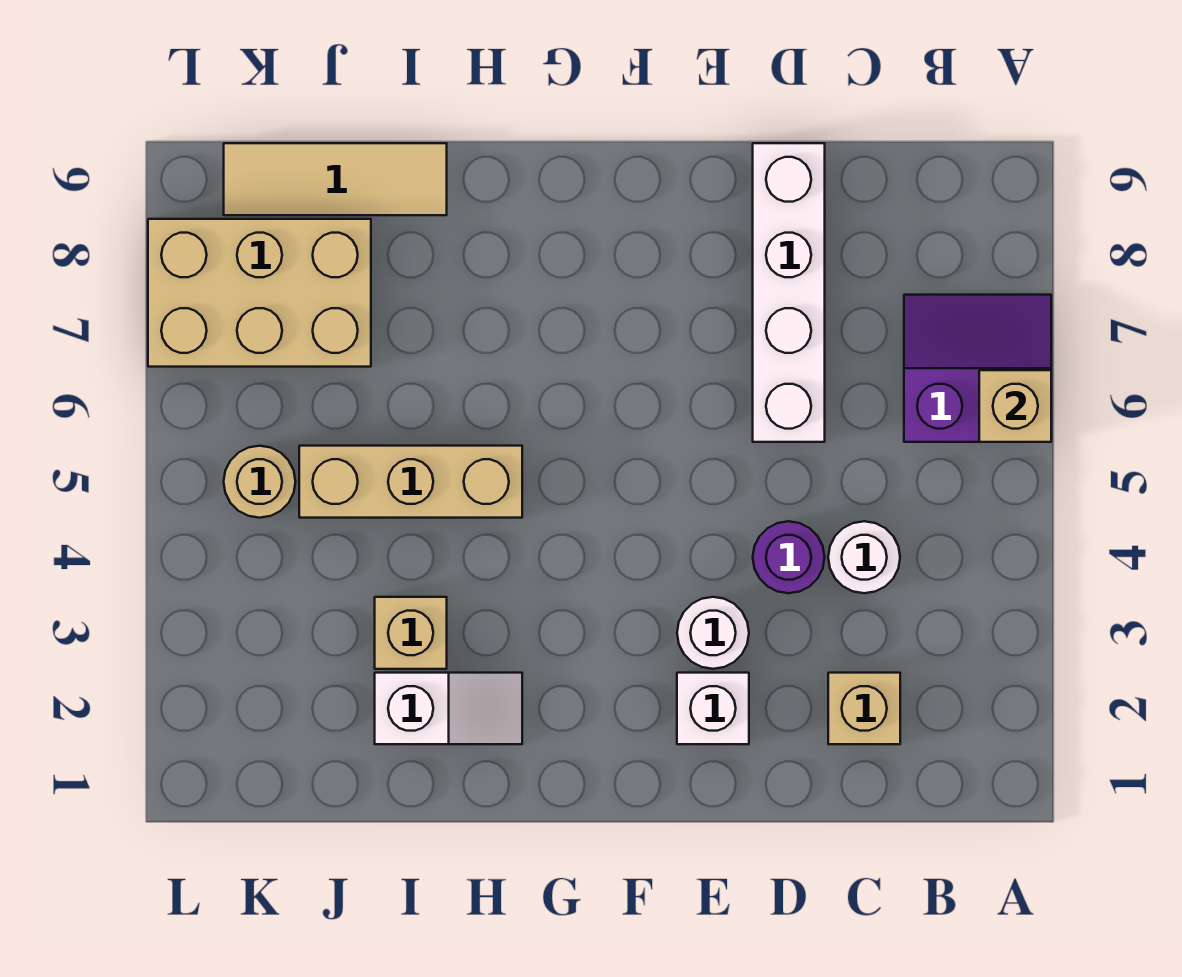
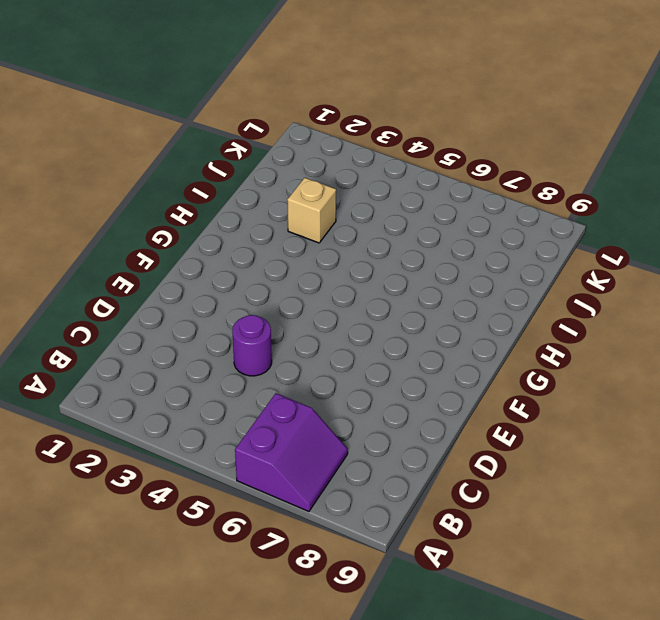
none -> tan brick C2 level 1
none -> white round brick C4 level 1
none -> white brick D6:D9 level 1

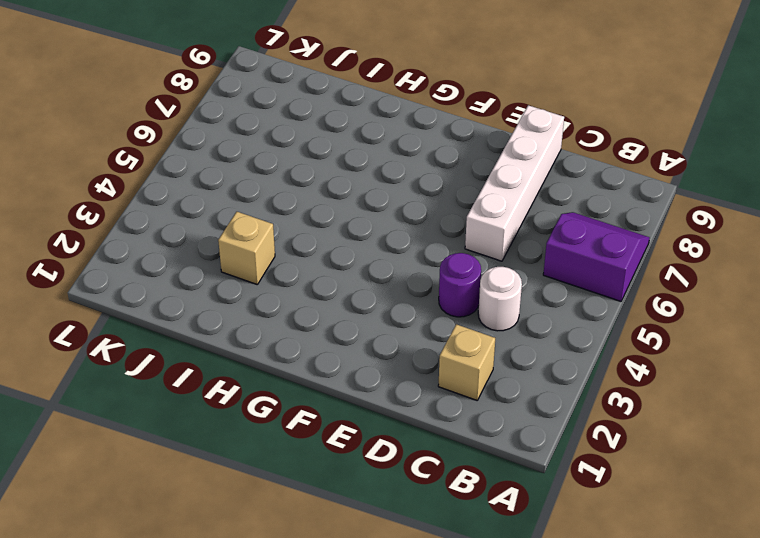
none -> white brick E2 level 1
none -> white round brick E3 level 1
none -> white slope H2:I2 level 1 top I

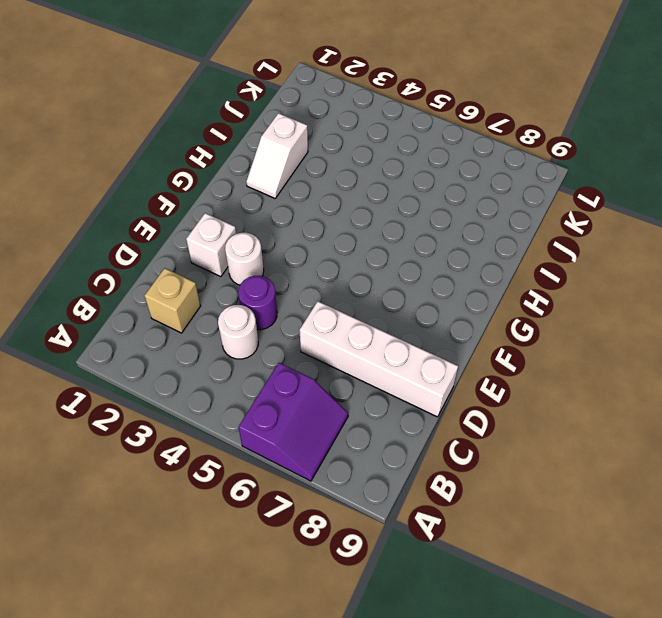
none -> tan brick H5:J5 level 1
none -> tan brick I3 level 1
none -> tan tile I9:K9 level 1

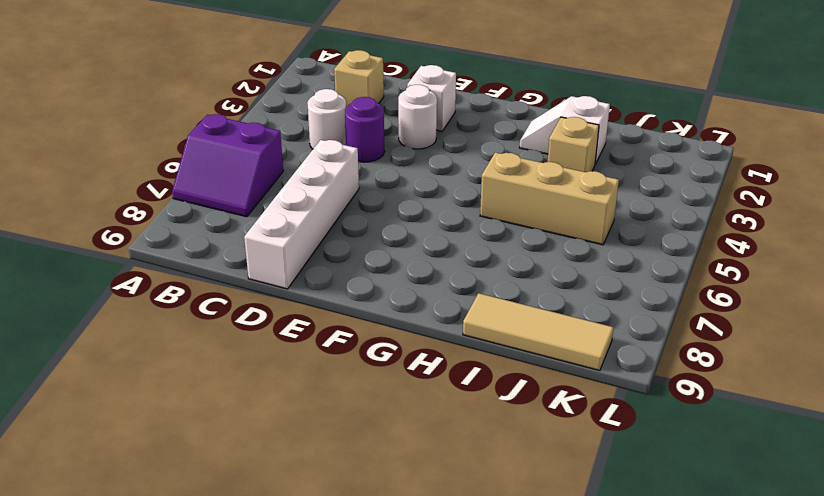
none -> tan brick J7:L8 level 1
none -> tan round brick K5 level 1
none -> tan brick A6 level 2

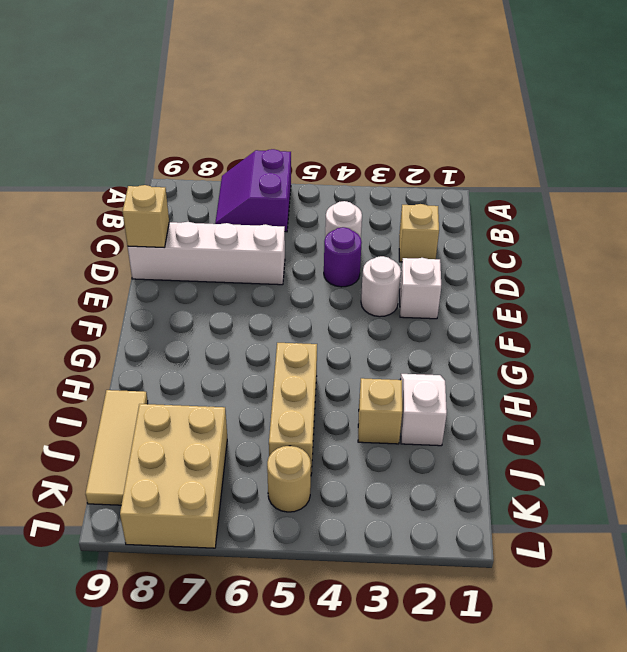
tan brick D9 level 2 -> tan brick A6 level 2

